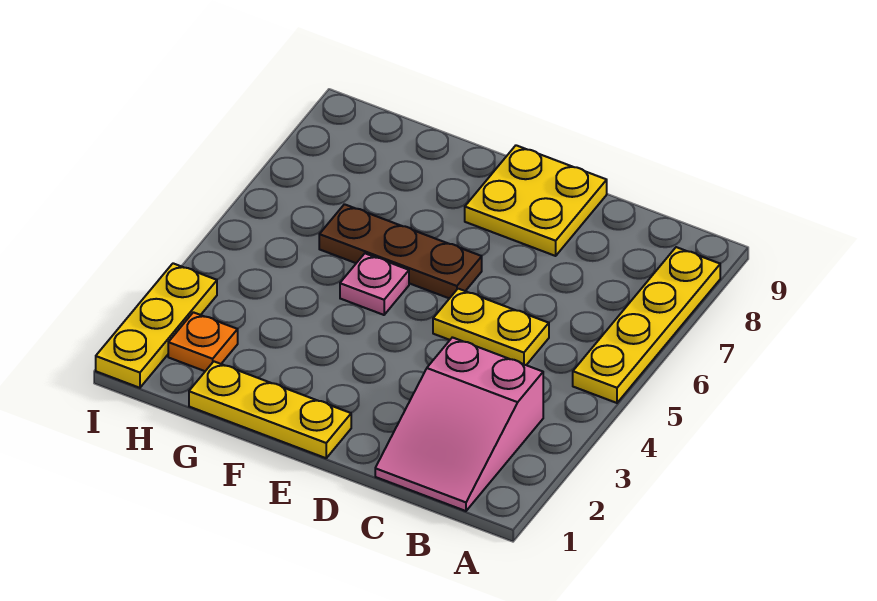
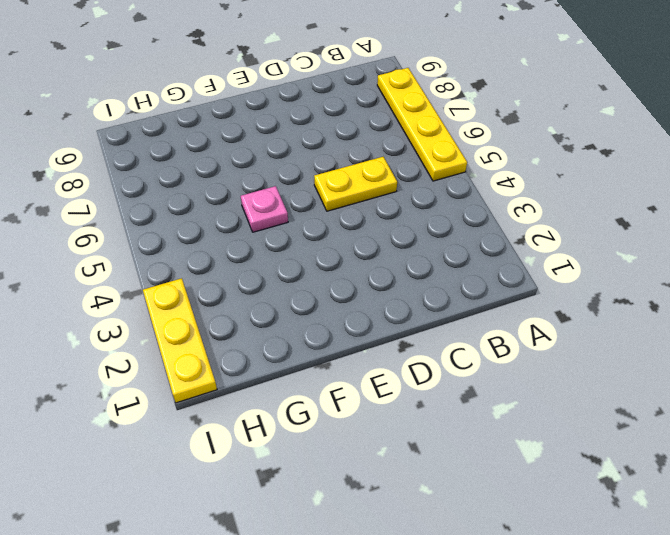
none -> pink slope B1:C3 level 1 top 3
none -> yellow plate D8:E9 level 1

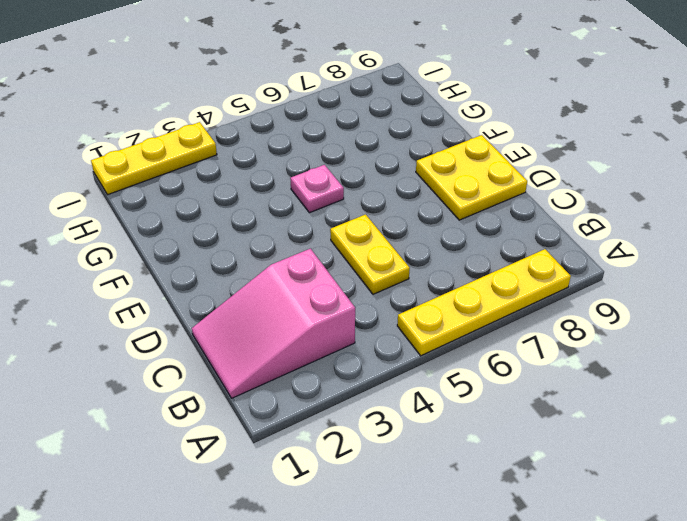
none -> yellow plate E1:G1 level 1
none -> brown plate E6:G6 level 1

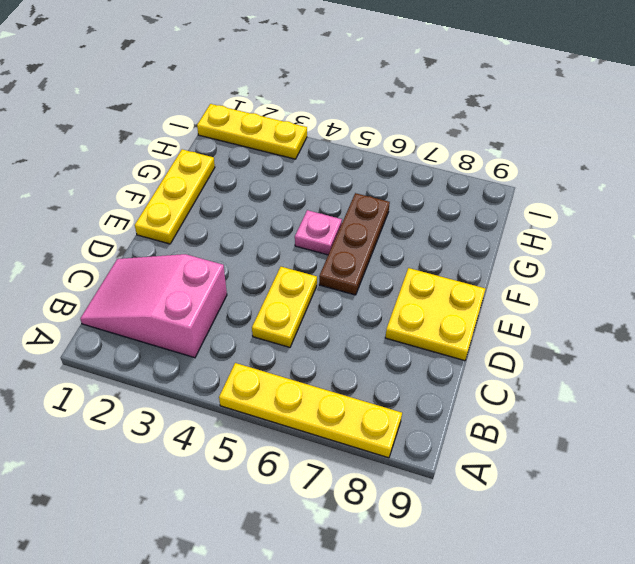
none -> orange plate H2 level 1

